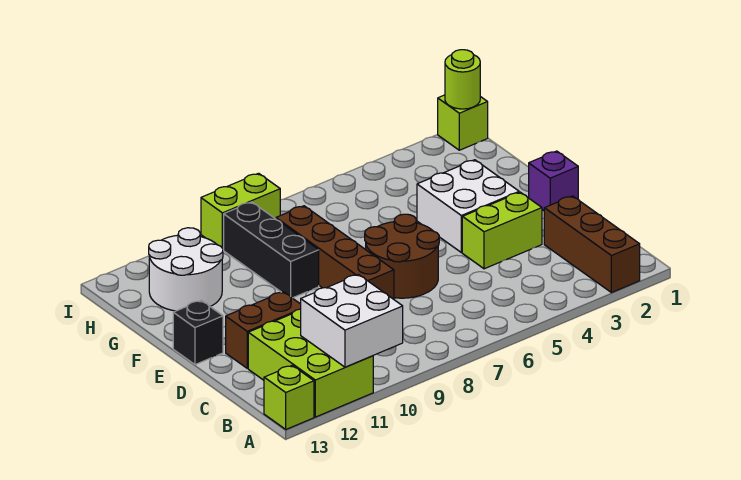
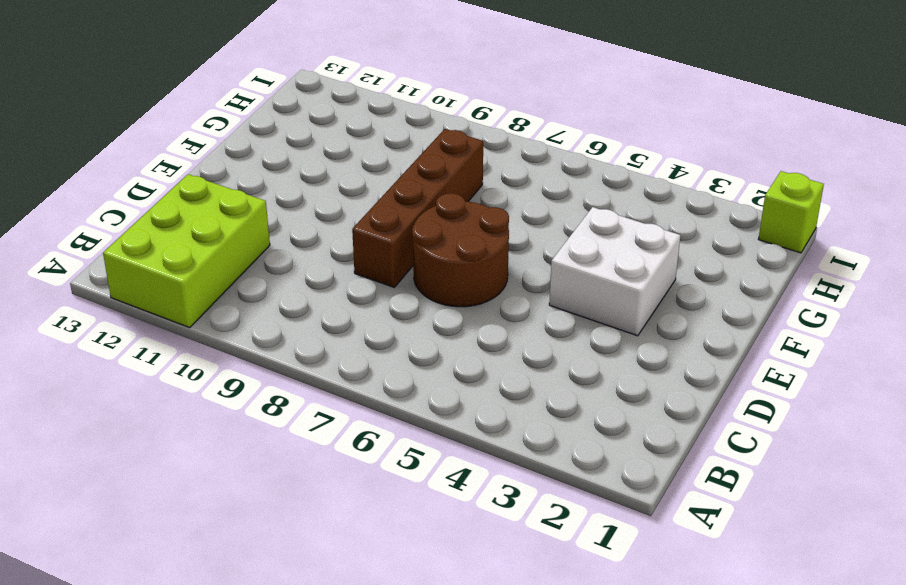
none -> brown brick A2:C2 level 1
none -> lime brick A13 level 1
none -> lime brick D3:D4 level 1

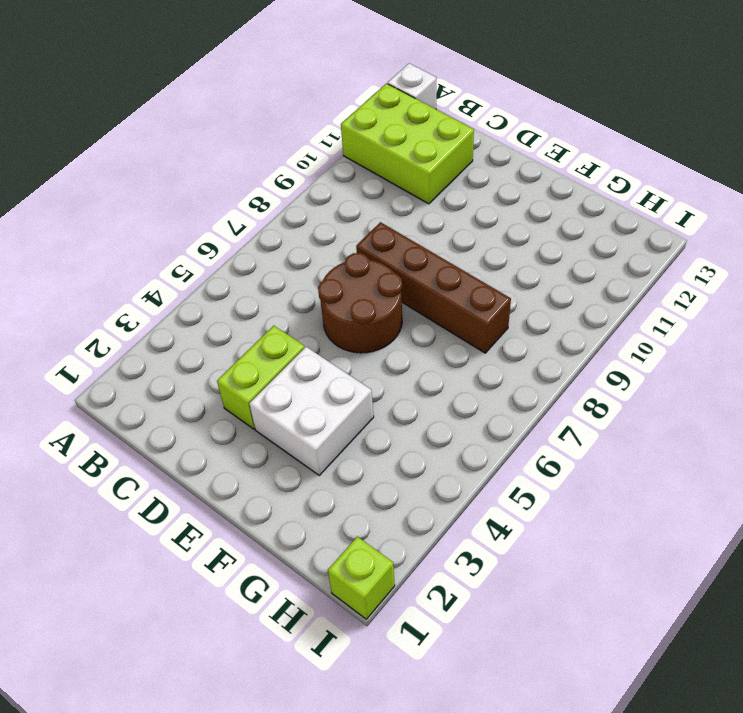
white brick A13 level 1 -> lime brick A13 level 1
none -> brown brick A2:C2 level 1
none -> brown brick D11:D12 level 1
none -> purple brick E1 level 1

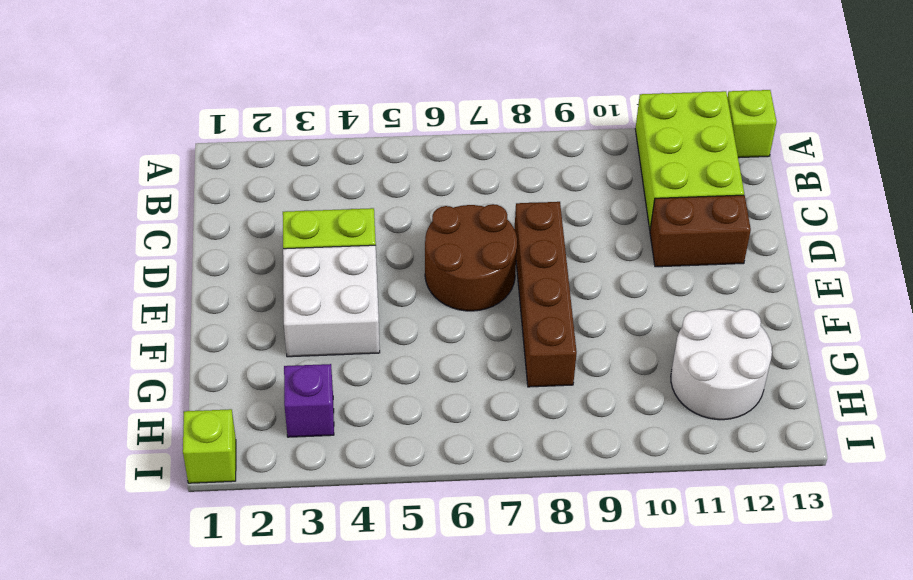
purple brick H3 level 1 -> purple brick E1 level 1
none -> brown brick A2:C2 level 1
none -> black brick E13 level 1
none -> black brick F9:H9 level 1

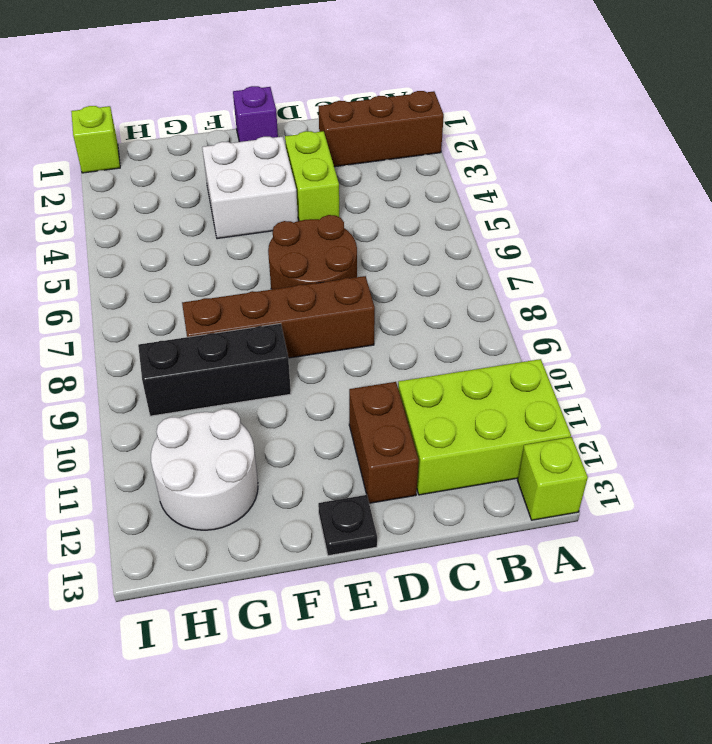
black plate E13 level 1 -> black brick E13 level 1
none -> lime brick I8:I9 level 1
none -> white brick A10:B11 level 2
none -> lime round brick I1 level 2

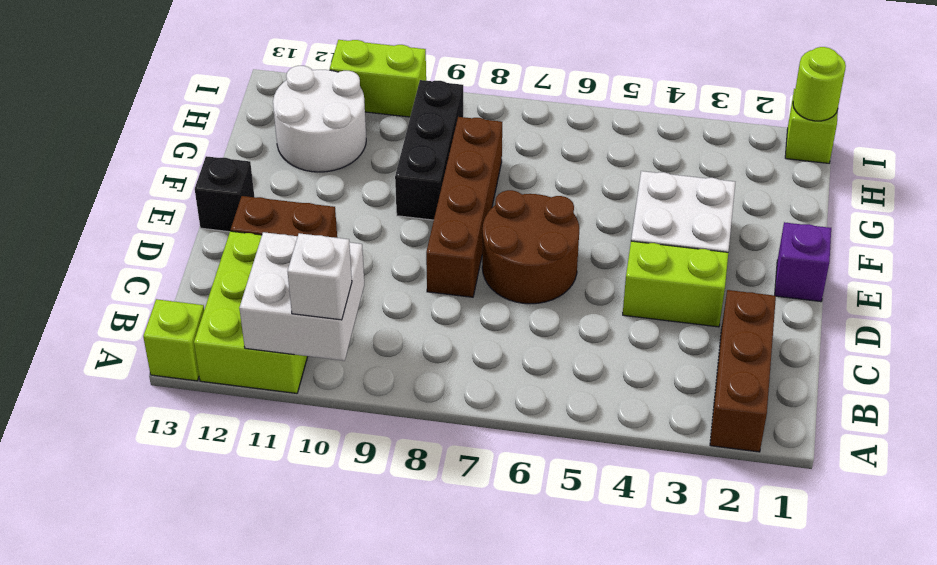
white brick A10 level 3 -> none
lime brick I10:I11 level 1 -> lime brick I8:I9 level 1

